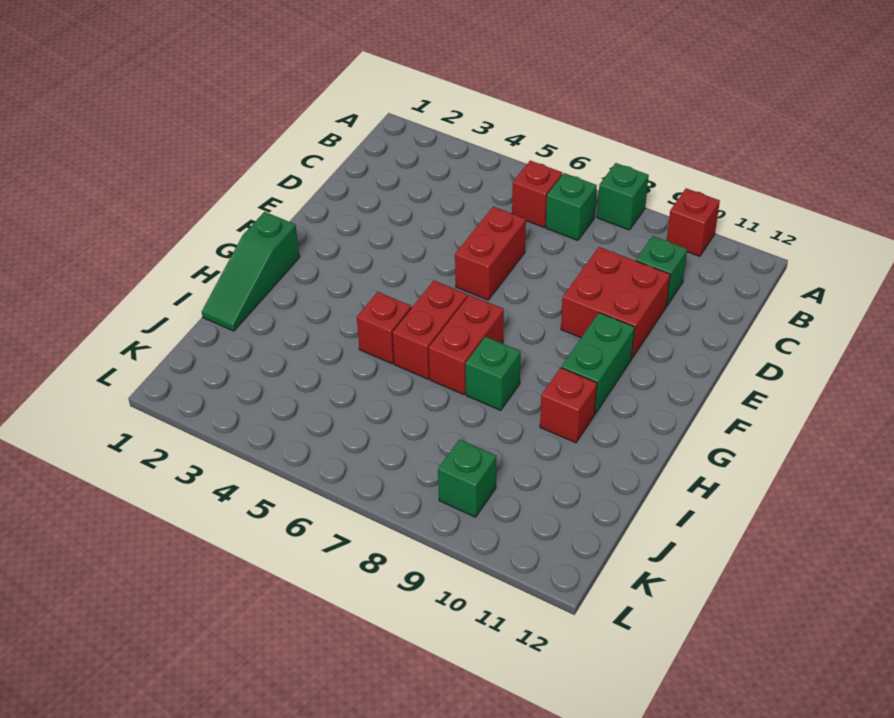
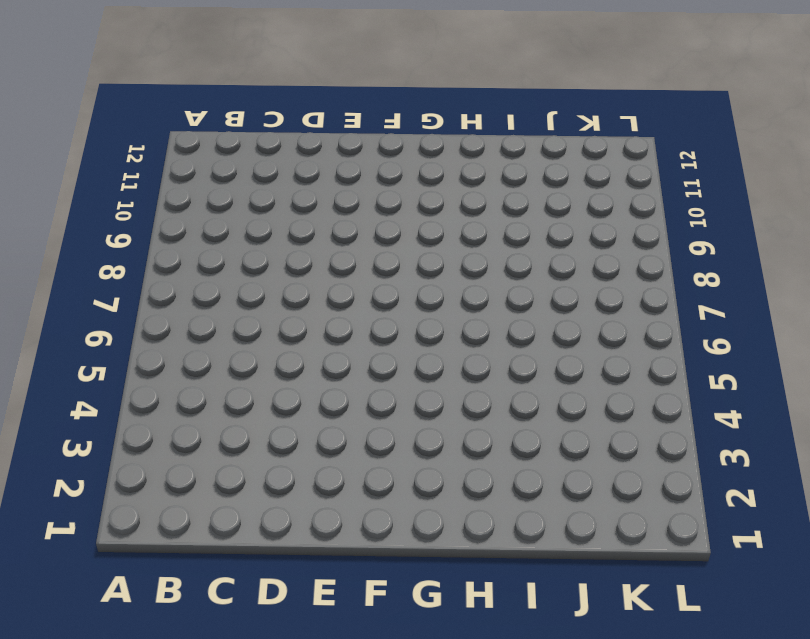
none -> green brick A8 level 1
none -> red brick A10 level 1
none -> red brick B6 level 1

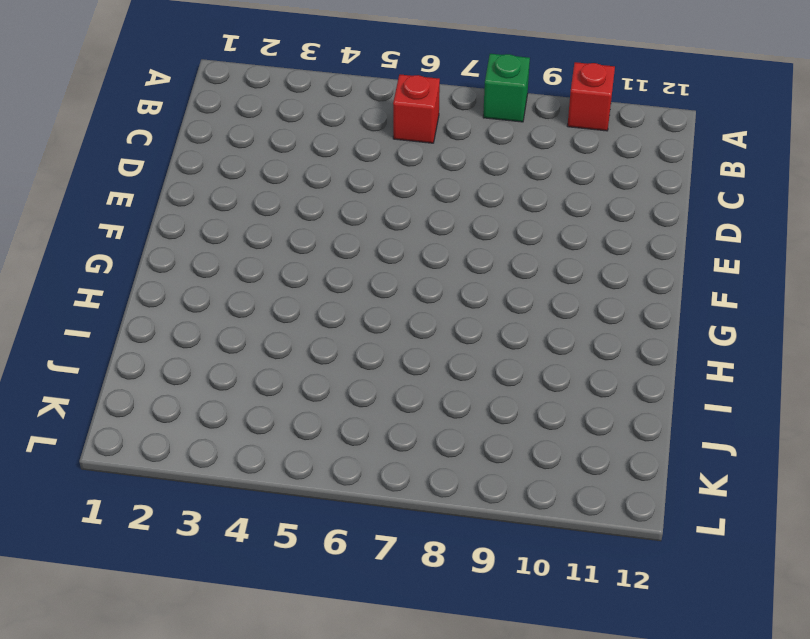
none -> green brick B7 level 1
none -> green brick C10 level 1
none -> red brick D6:E6 level 1

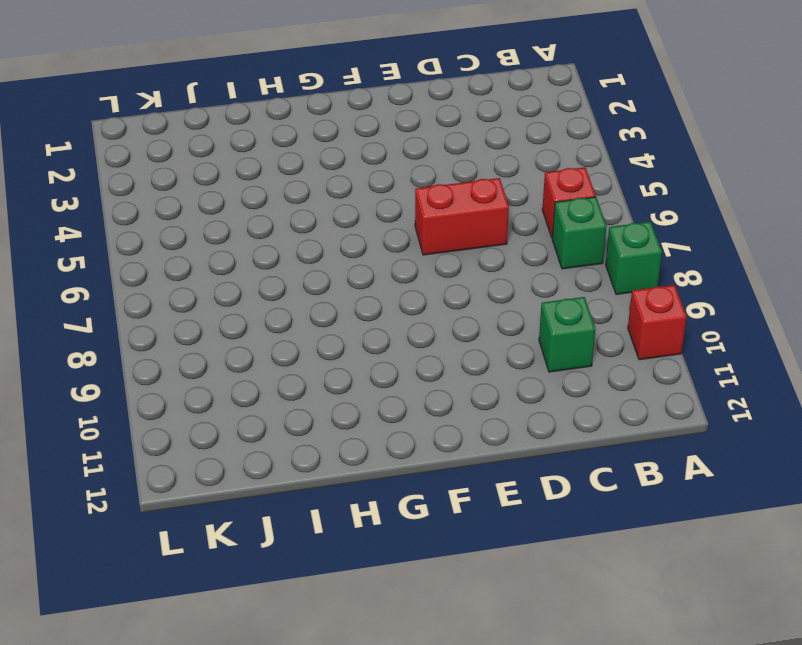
none -> red brick D9:E10 level 1
none -> green brick F10:G10 level 1
none -> green slope G1:I1 level 1 top G

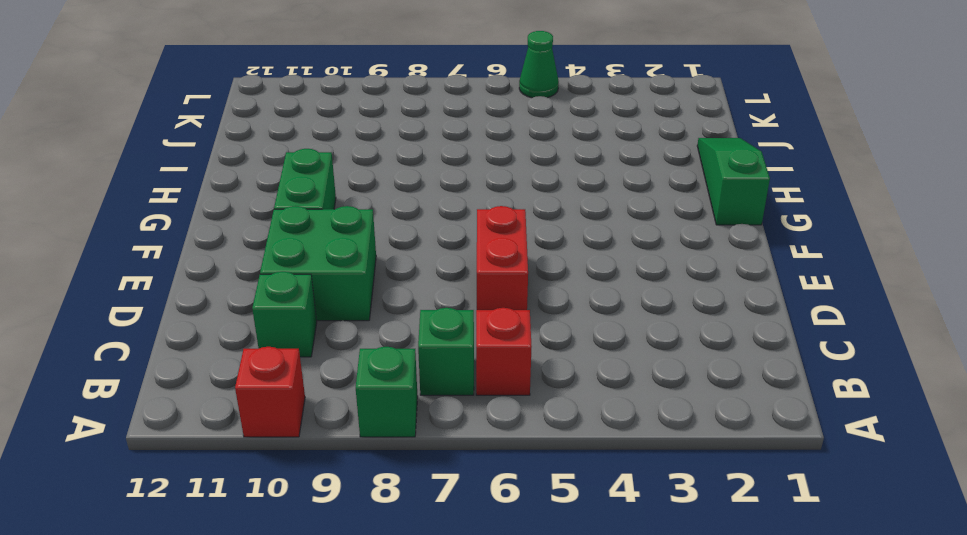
green brick D9:E10 level 1 -> red brick D9:E10 level 1
green cone L5 level 1 -> none
none -> red brick G6:H6 level 1
none -> red brick G7:H7 level 1
none -> red brick H5 level 1

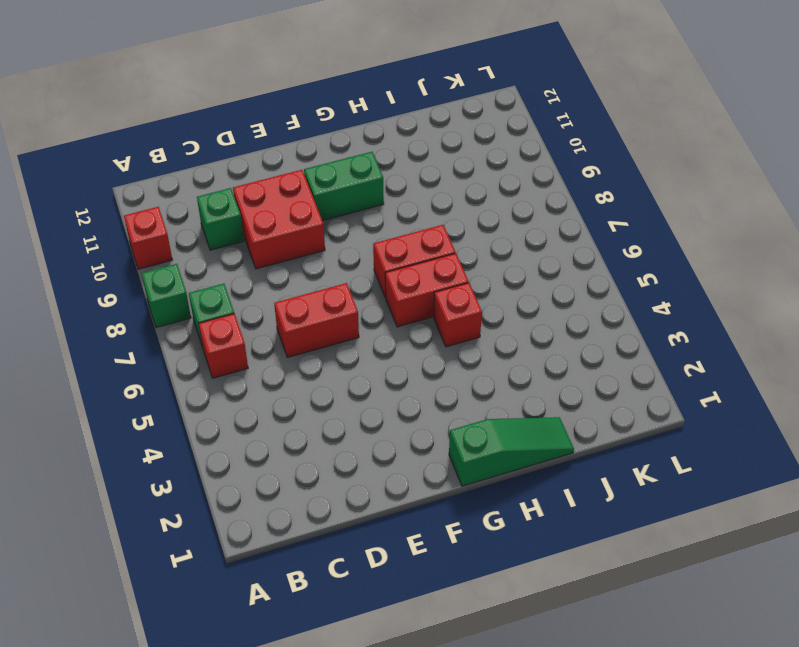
none -> green brick H8 level 1
none -> red brick H10 level 1
none -> green brick K9 level 1

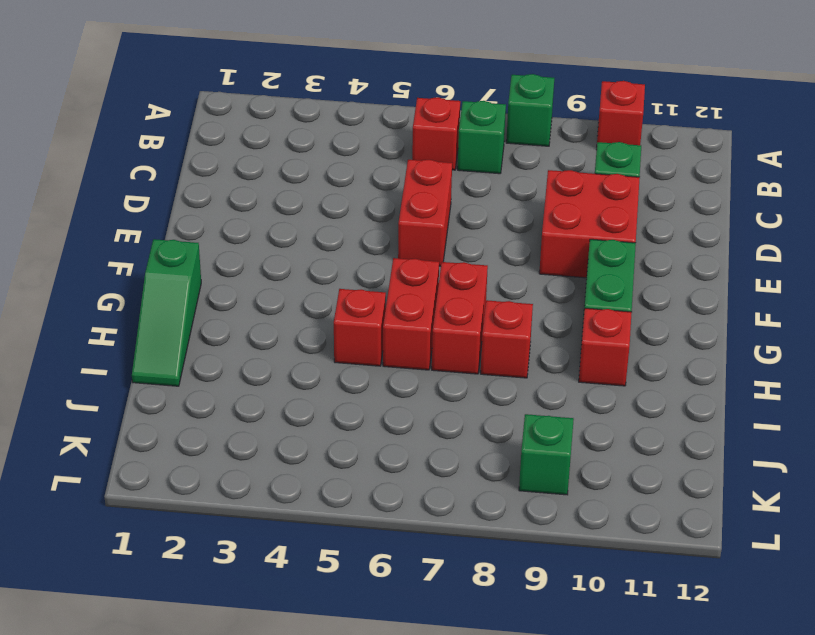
red brick H8 level 1 -> green brick H8 level 1

